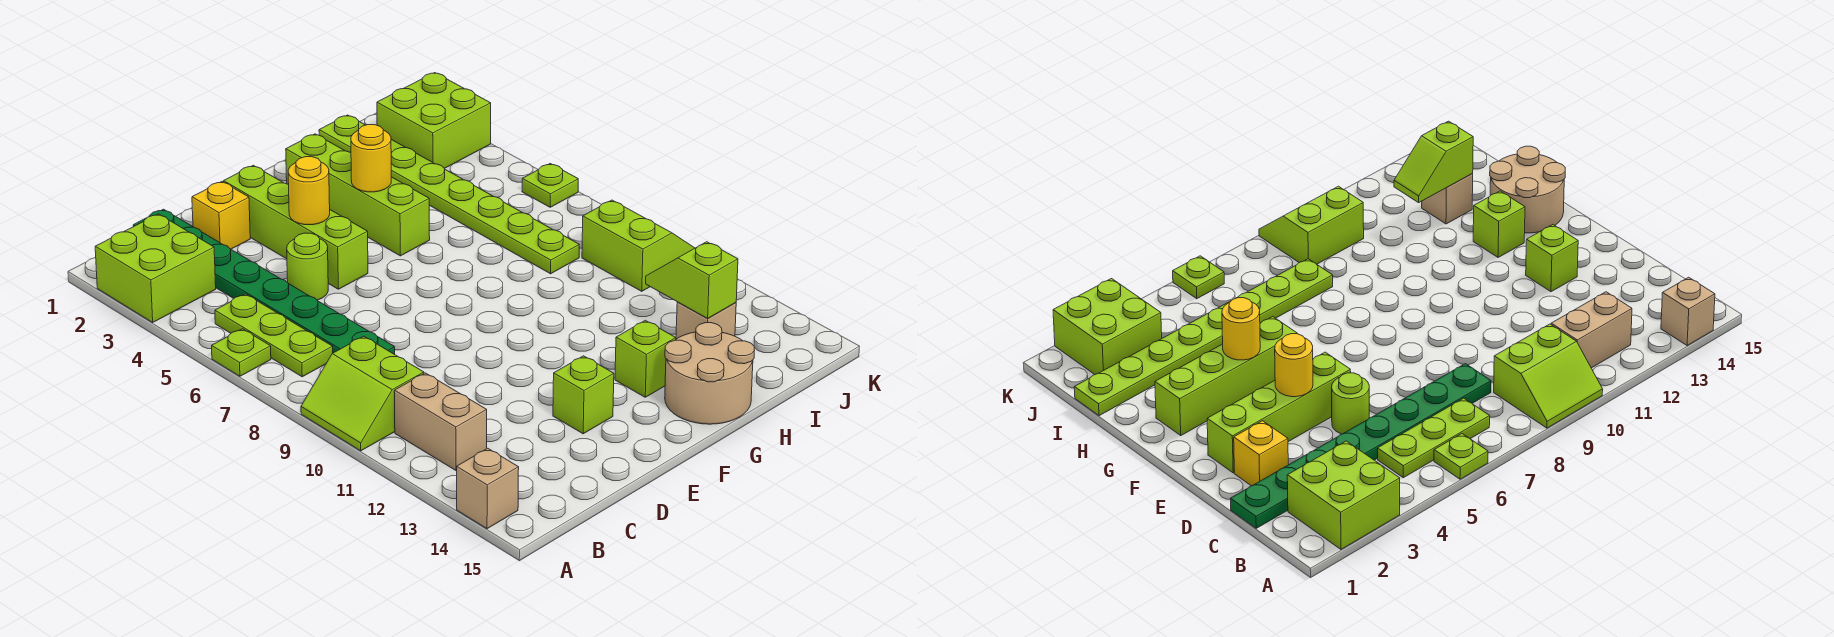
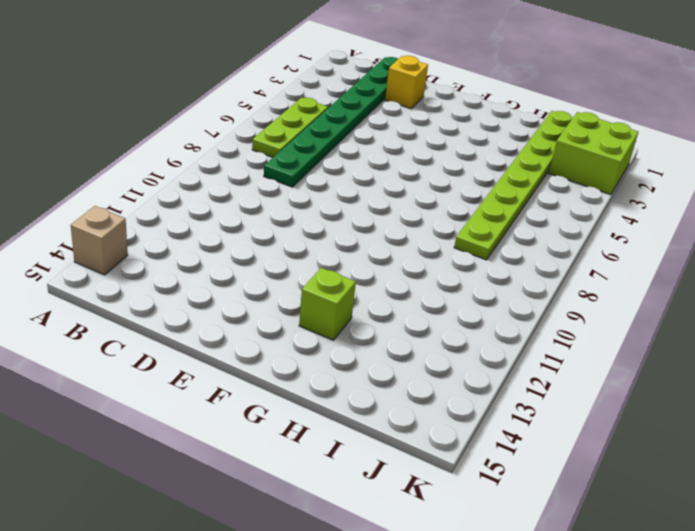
none -> lime brick A2:B3 level 1
none -> lime plate A6 level 1
none -> lime slope A9:B10 level 1 top B

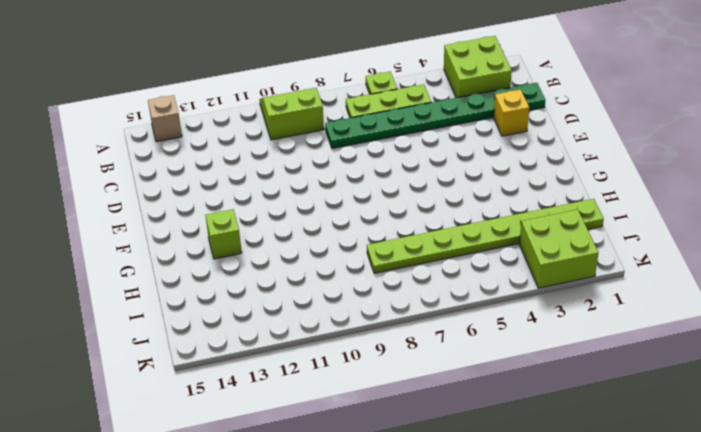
none -> tan brick B11:B12 level 1
none -> lime round brick D5 level 1
none -> lime brick E2:E5 level 1

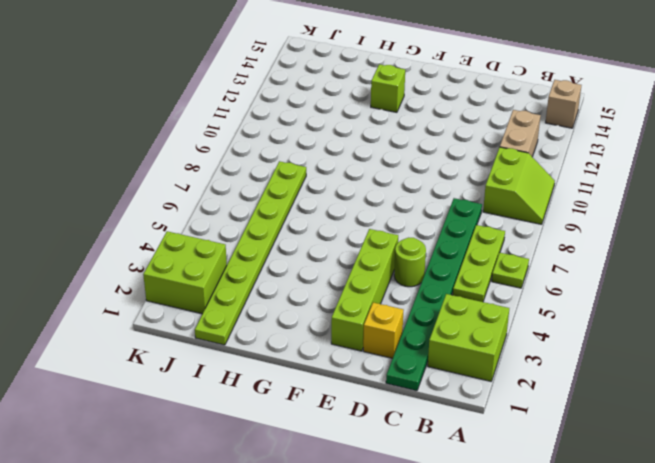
none -> lime brick E13 level 1
none -> lime brick G2:G5 level 1
none -> tan round brick G14:H15 level 1

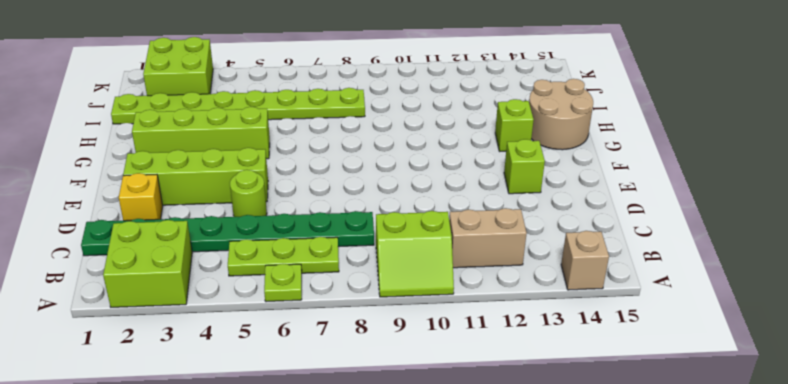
none -> tan brick I13 level 1
none -> lime slope J9:K10 level 1 top J
none -> lime plate K6 level 1

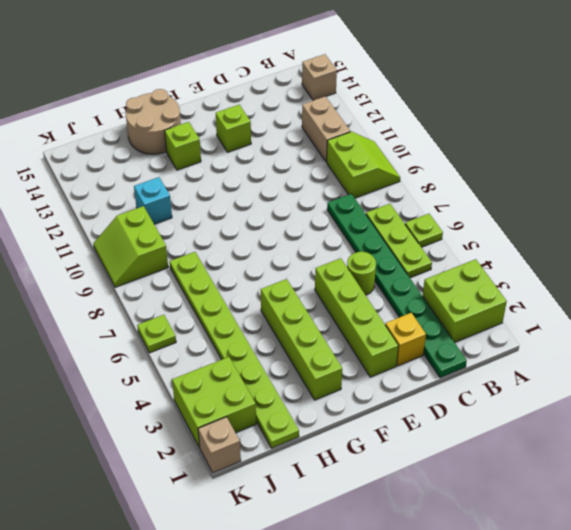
cyan brick I11 level 1 -> none
tan brick K1 level 1 -> tan brick I13 level 1
none -> yellow round brick E4 level 2
none -> yellow round brick G4 level 2
none -> lime slope I12:I13 level 2 top 13

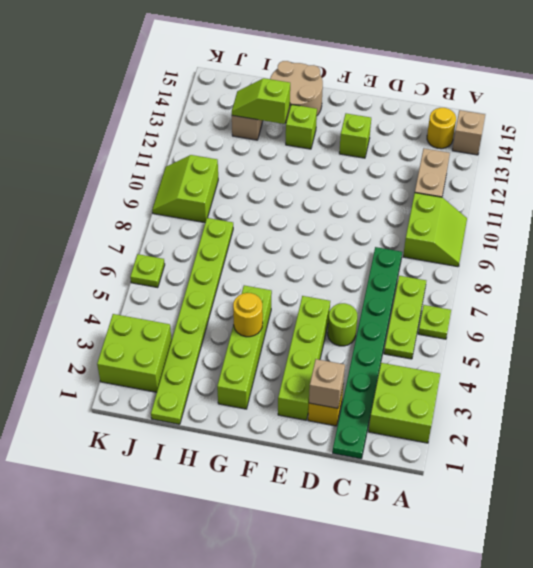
yellow round brick B14 level 1 -> yellow round brick E4 level 2
tan brick D2 level 2 -> none
lime slope H13:I13 level 2 top H -> lime slope I12:I13 level 2 top 13

